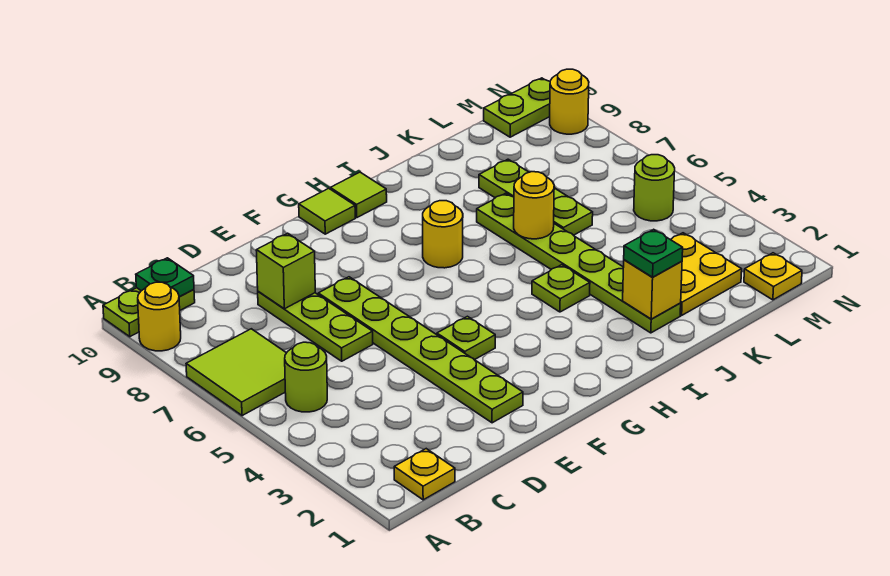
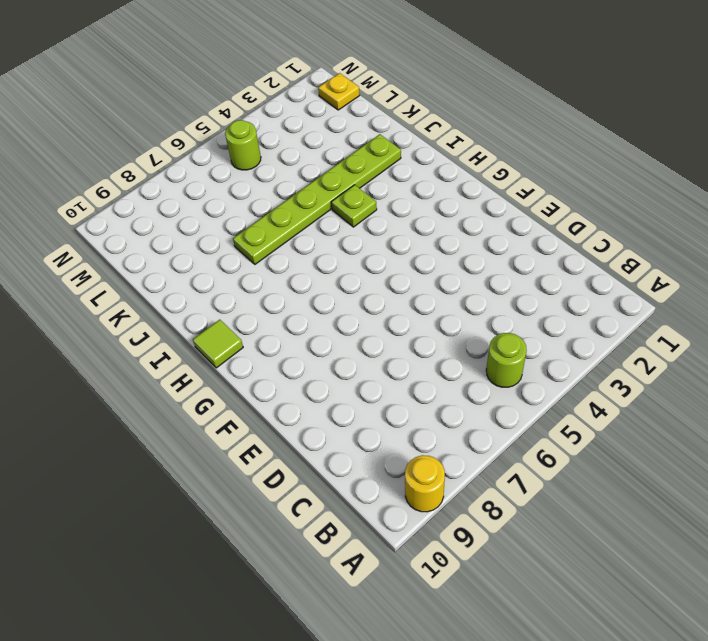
none -> lime tile A6:B7 level 1
none -> lime plate A10:B10 level 1
none -> yellow plate B1 level 1

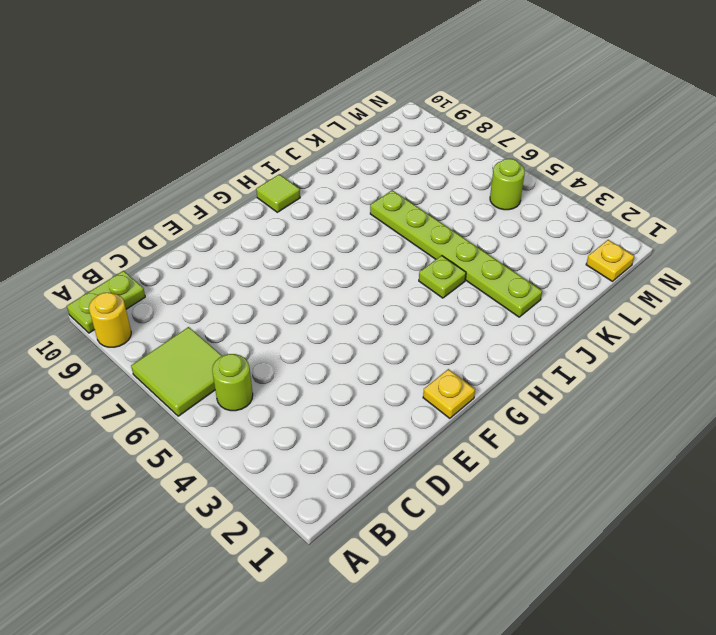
yellow plate F1 level 1 -> yellow plate B1 level 1
none -> lime plate D6:D8 level 1
none -> lime plate E2:E7 level 1
none -> lime plate F4 level 1

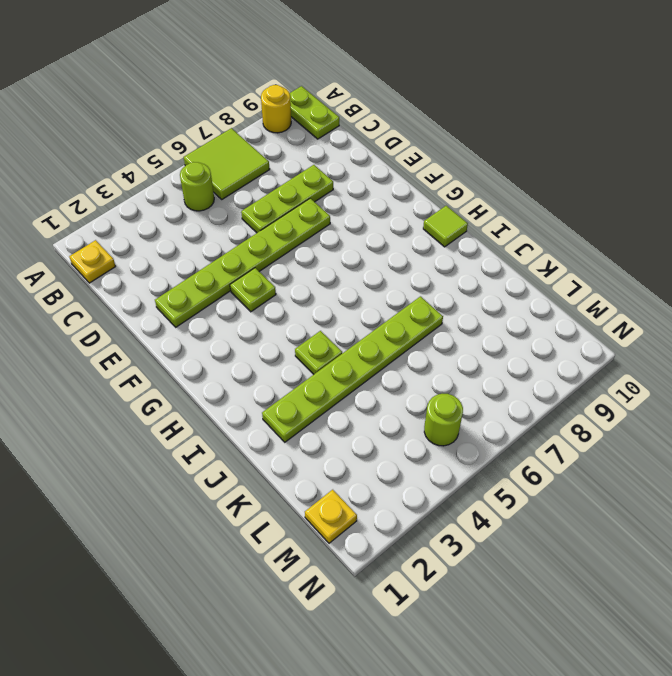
none -> lime tile G10 level 1
none -> yellow round brick H7 level 1
none -> yellow plate K2:L3 level 1

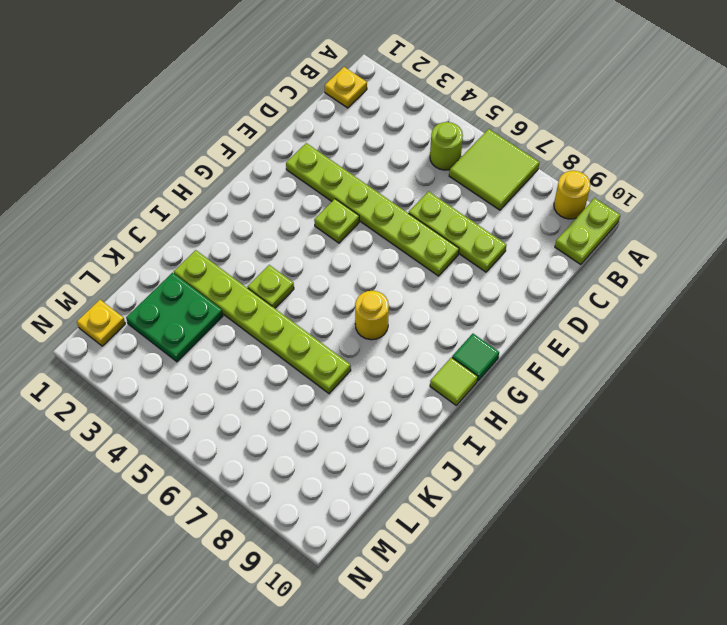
green tile G10 level 1 -> lime tile G10 level 1
green plate K2:L3 level 1 -> yellow plate K2:L3 level 1
none -> lime plate K6:K8 level 1
none -> lime round brick M5 level 1
none -> lime plate M10:N10 level 1

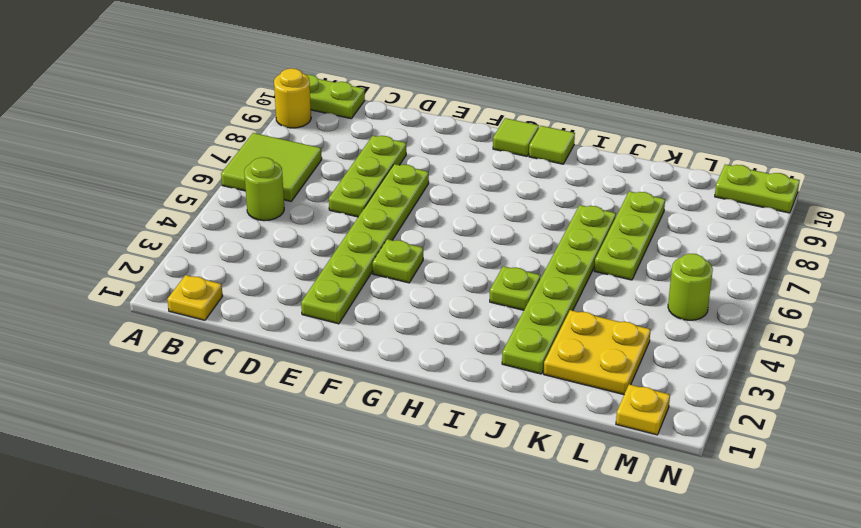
none -> yellow round brick H7 level 1
none -> yellow round brick N9 level 1
none -> green plate B10 level 2

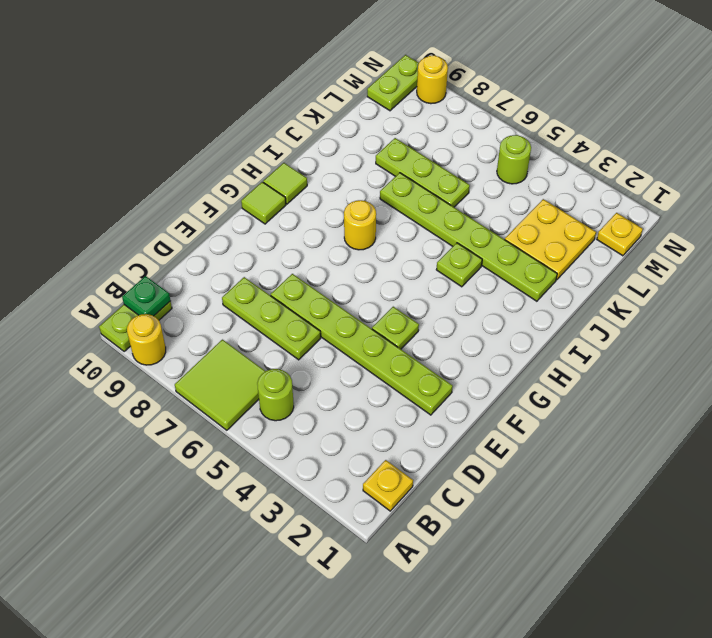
none -> lime brick D8 level 2
none -> yellow brick J2 level 2
none -> yellow round brick J6 level 2

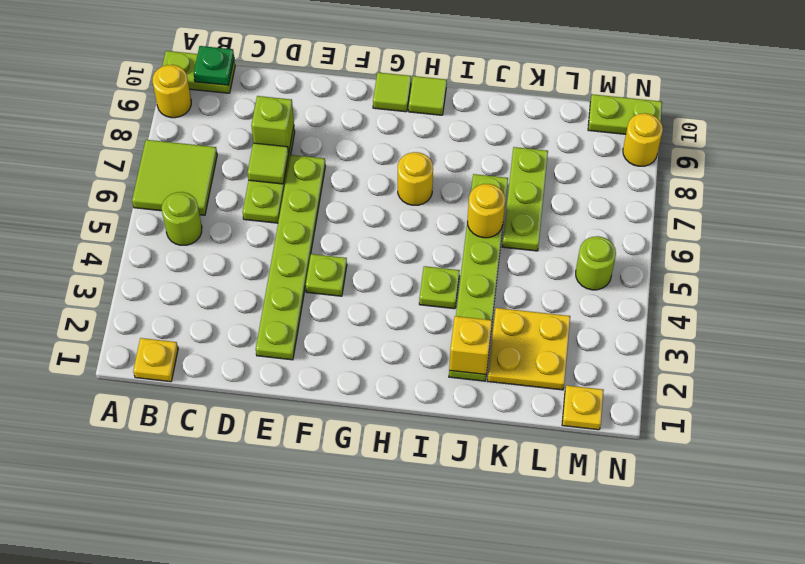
lime tile D7 level 2 -> none
none -> green plate J2 level 3

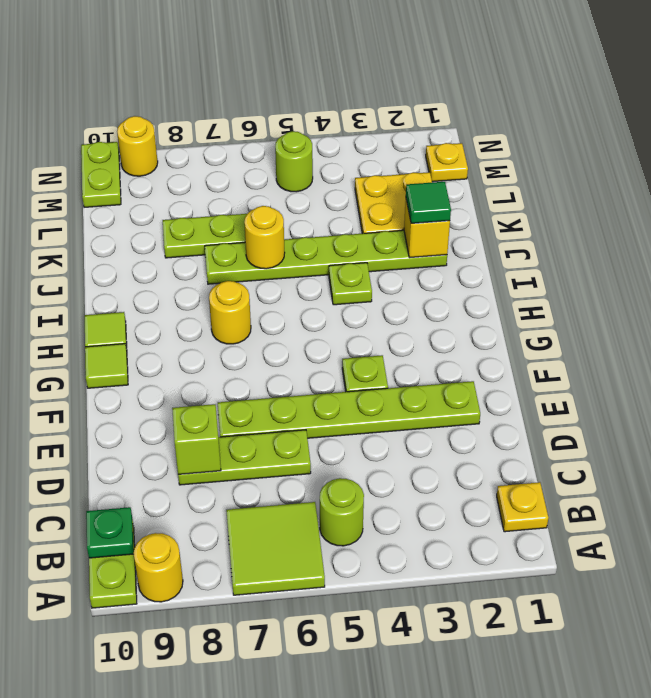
green tile J2 level 3 -> green plate J2 level 3

